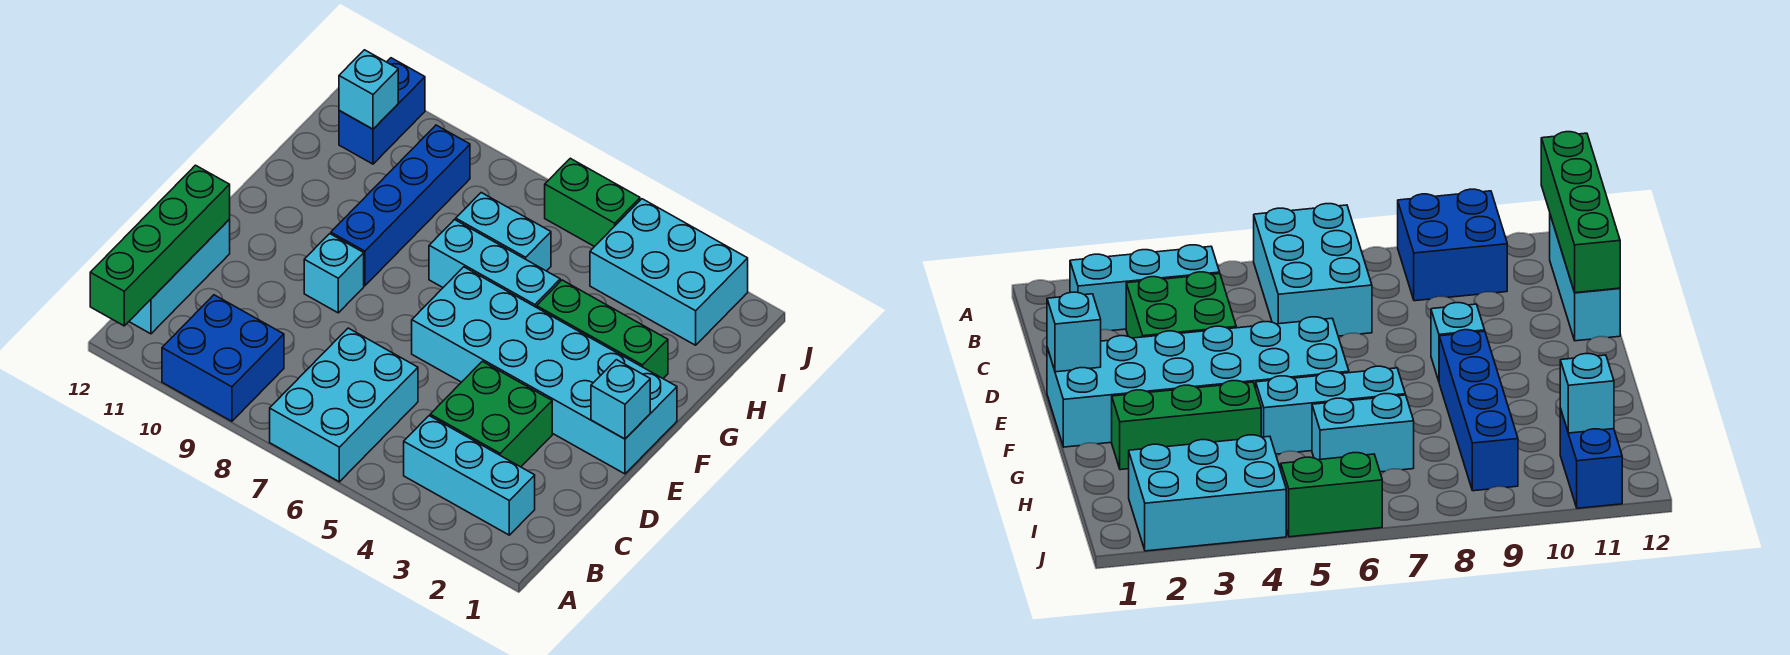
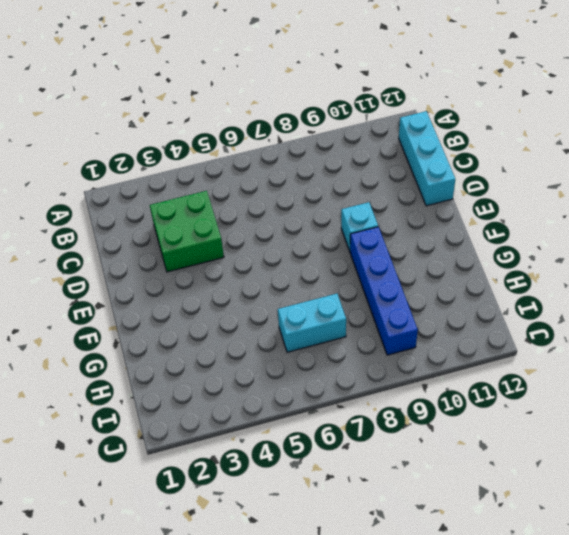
none -> cyan brick A6:C7 level 1
none -> blue brick A9:B10 level 1
none -> cyan brick B2:B4 level 1

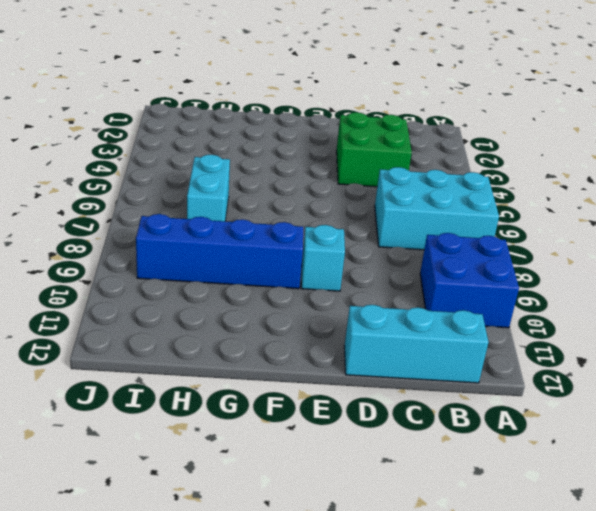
none -> cyan brick B2:B4 level 1
none -> cyan brick E1:F6 level 1
none -> green brick G2:G4 level 1

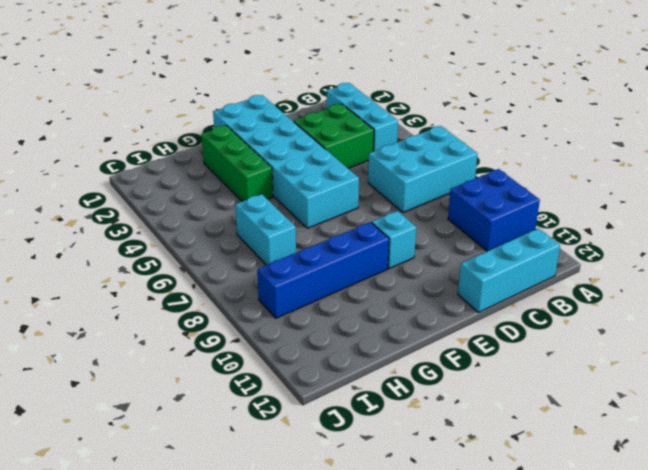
none -> cyan brick G5:G7 level 1
none -> cyan brick I2:J4 level 1
none -> blue brick I11:J11 level 1

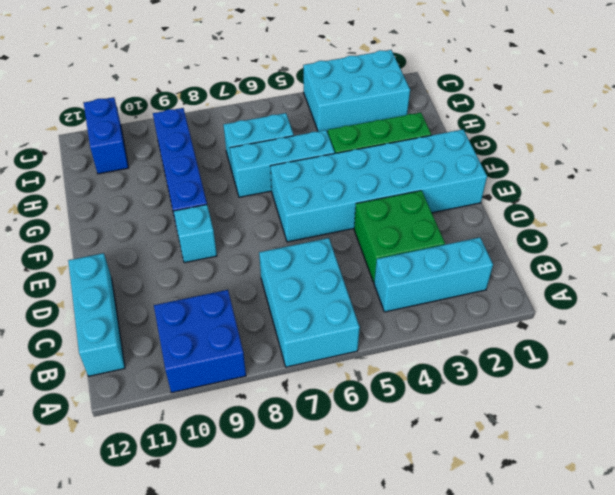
none -> green brick J5:J6 level 1
none -> green brick A12:D12 level 2
none -> cyan brick E1 level 2

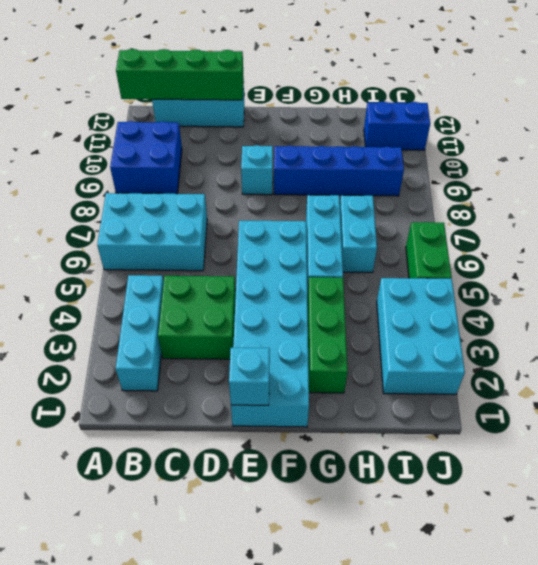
none -> cyan brick I11 level 2

